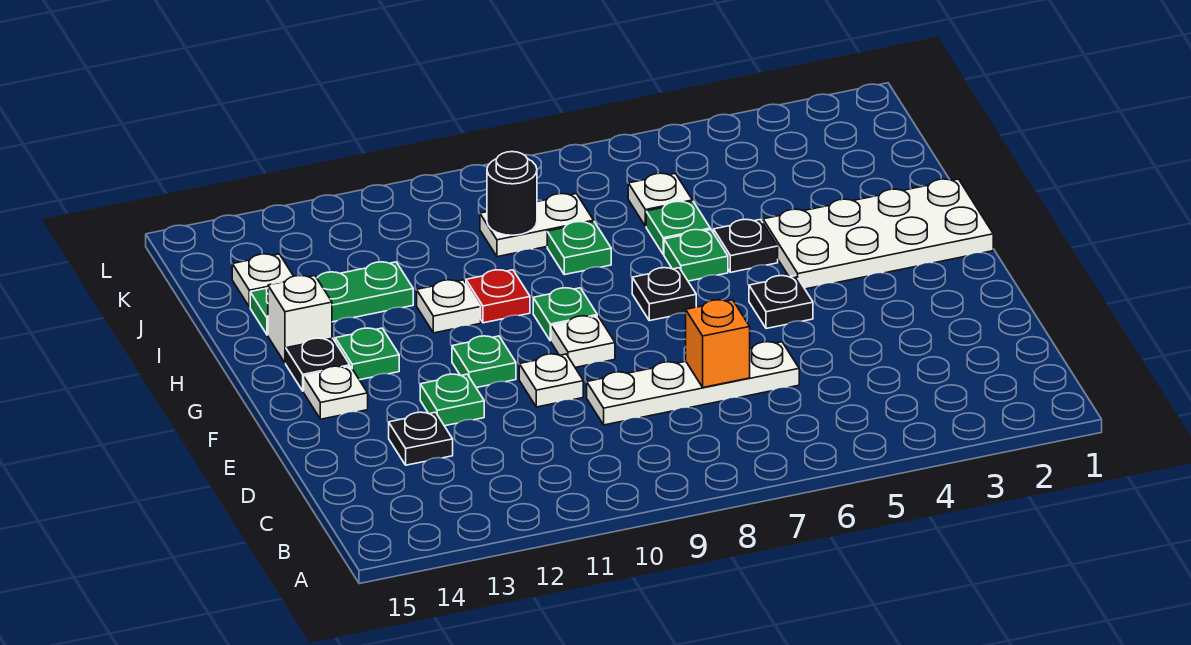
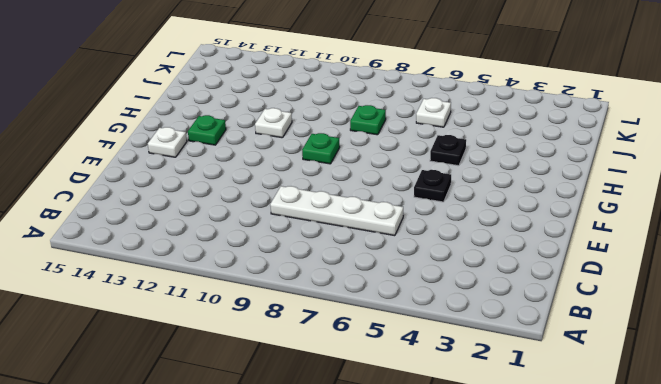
none -> black plate D13 level 1
none -> white plate E10 level 1
none -> green plate E12 level 1

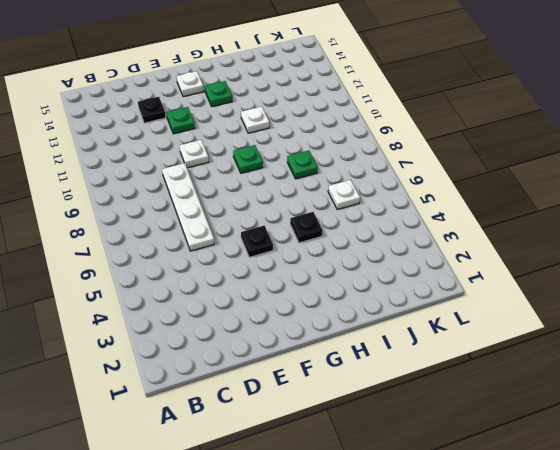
none -> white plate F9 level 1
none -> green plate F11 level 1
none -> white plate G1:H4 level 1

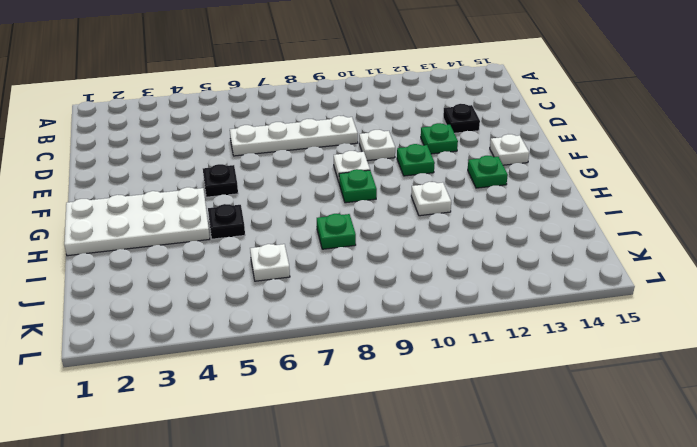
none -> black plate G7 level 1
none -> black plate G14 level 1
none -> green plate H6 level 1

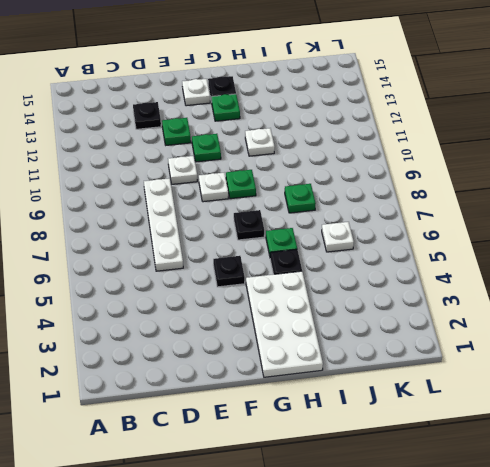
none -> red plate H10 level 1
none -> white brick H14 level 1
none -> green plate I6 level 1

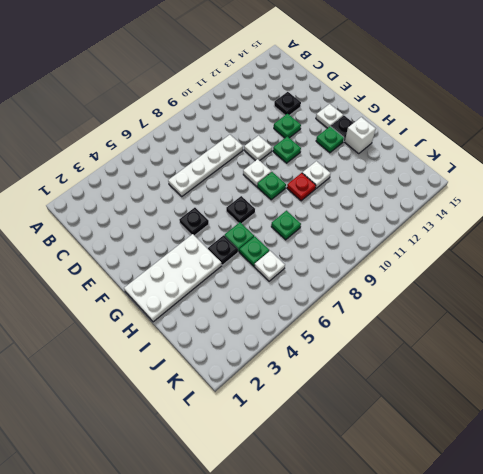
none -> green plate I12:I14 level 1
none -> white plate J8:J9 level 1
none -> white plate J14 level 1

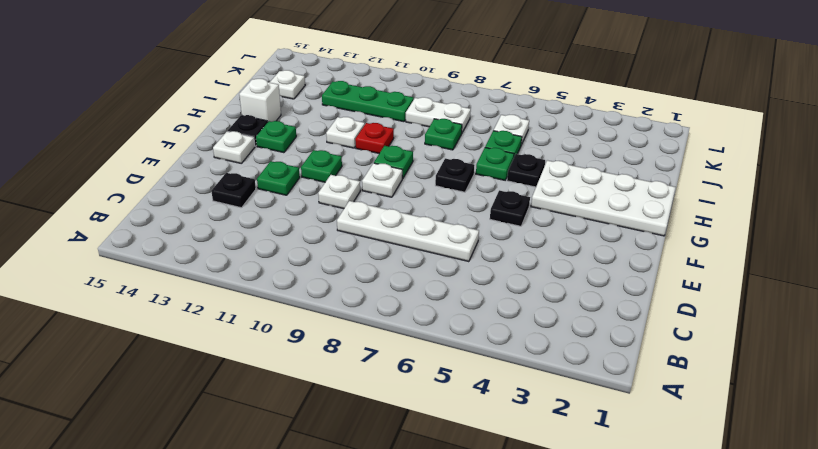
green plate J10:J12 level 1 -> green plate I12:I14 level 1
none -> orange brick D7 level 2
none -> black round brick J9 level 2

